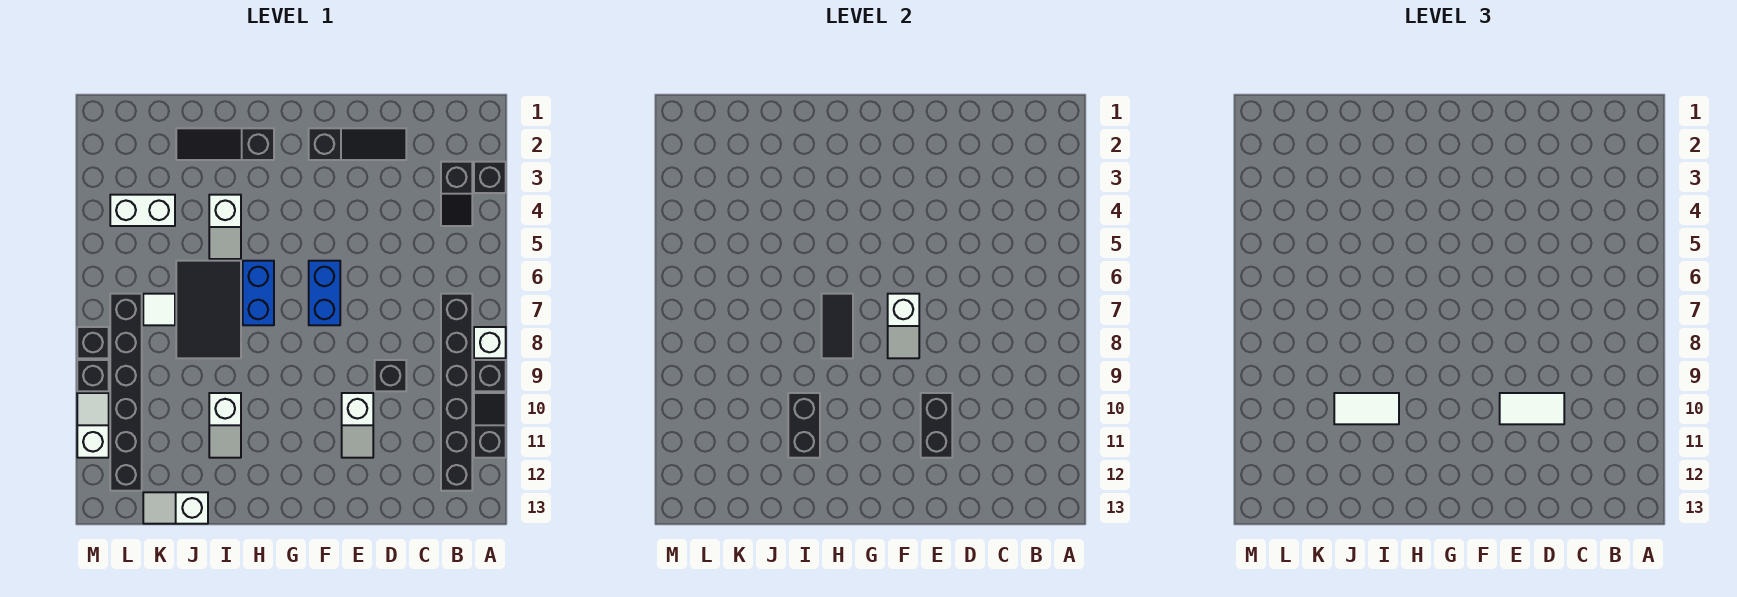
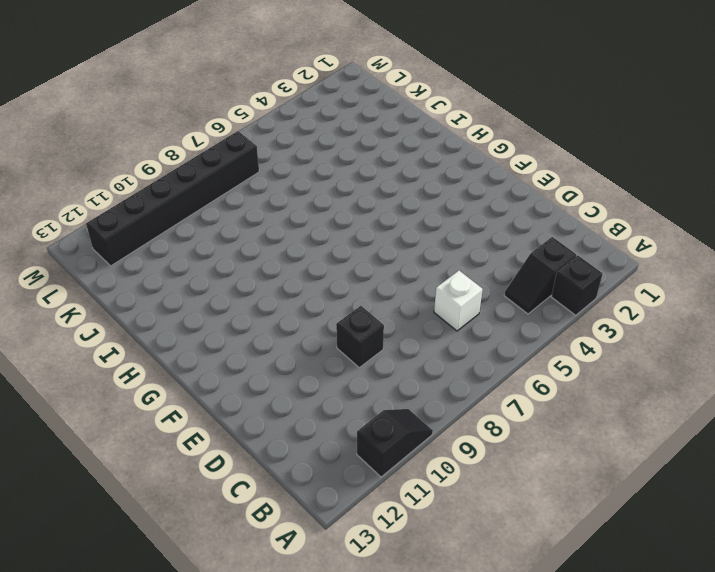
white brick C6 level 1 -> white brick A8 level 1
none -> black brick A9 level 1
none -> black brick B7:B12 level 1
none -> black slope D2:F2 level 1 top F

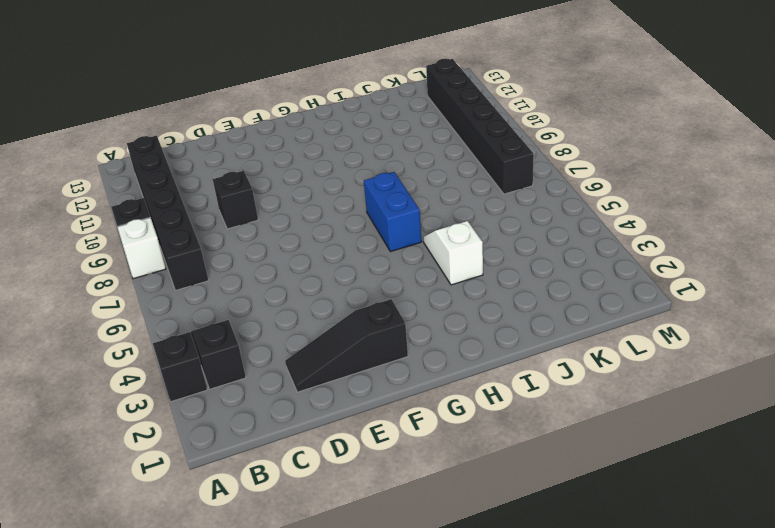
none -> black slope A10:A11 level 1 top 11
none -> white slope E10:E11 level 1 top 10
none -> blue brick F6:F7 level 1

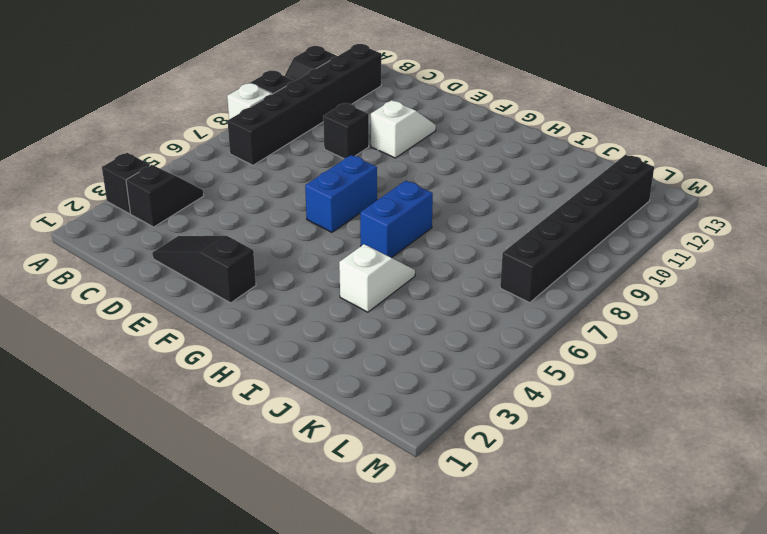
none -> black slope H2:J2 level 1 top H
none -> black tile I6:J8 level 1
none -> white slope I10:I11 level 1 top 10

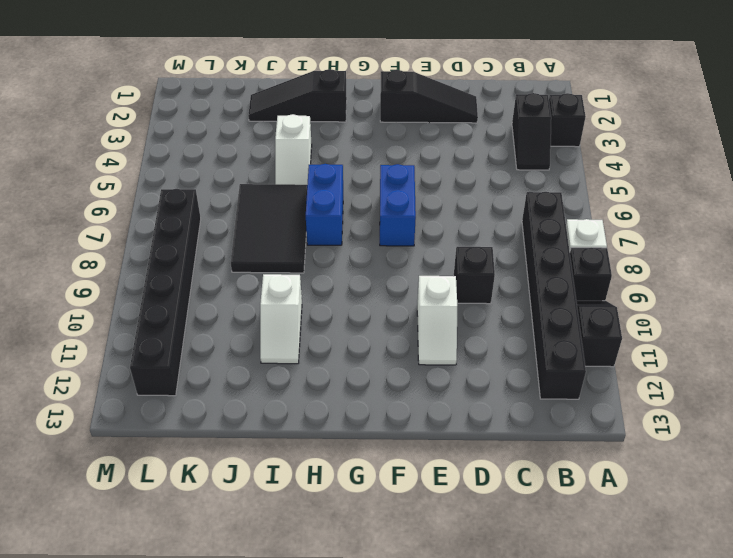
none -> white slope J13:K13 level 1 top J
none -> white brick K4:L4 level 1
none -> white tile K7 level 1

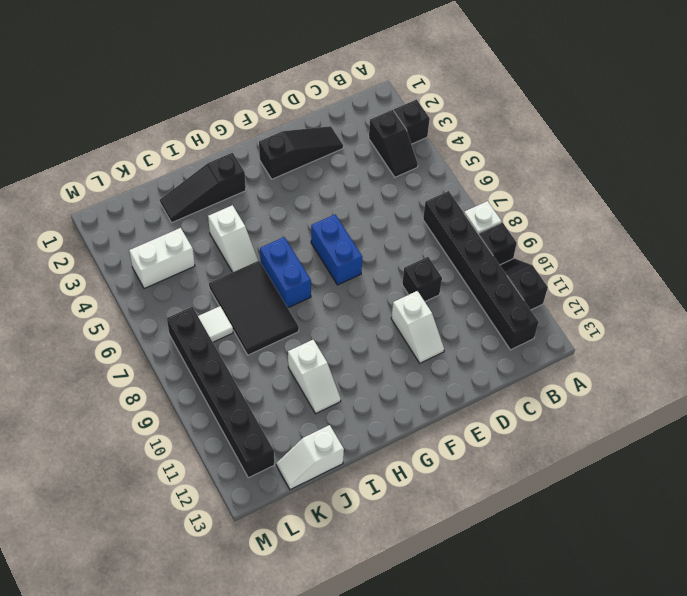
none -> black brick M8 level 1
none -> black brick M9 level 1
none -> white slope M10:M11 level 1 top 11

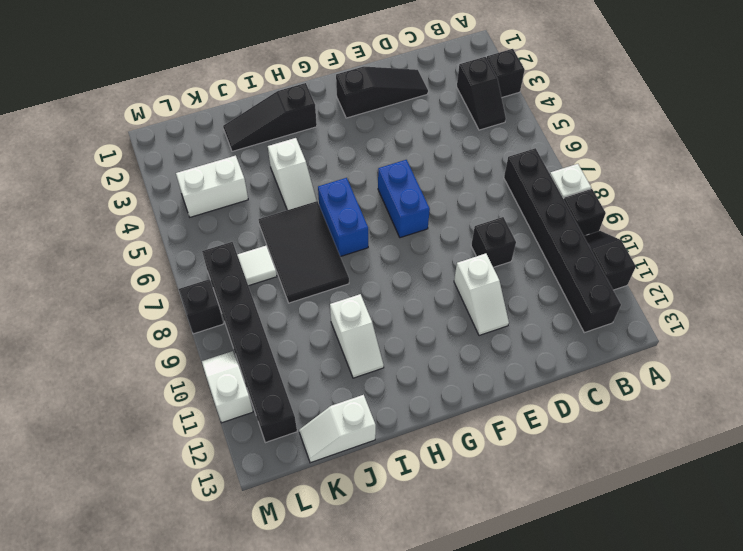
none -> black brick M9 level 1
none -> black brick E10:E11 level 2
none -> white slope F7:F8 level 2 top 7

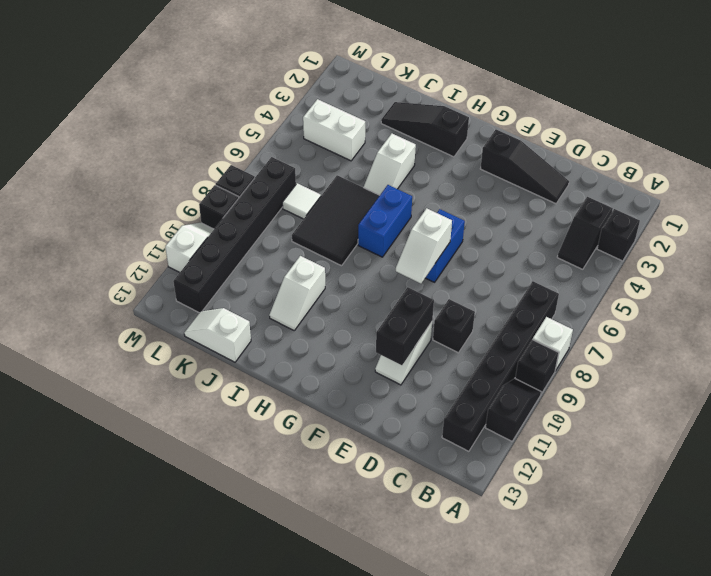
none -> black tile H7:H8 level 2
none -> black brick I10:I11 level 2
none -> white tile D10:E10 level 3

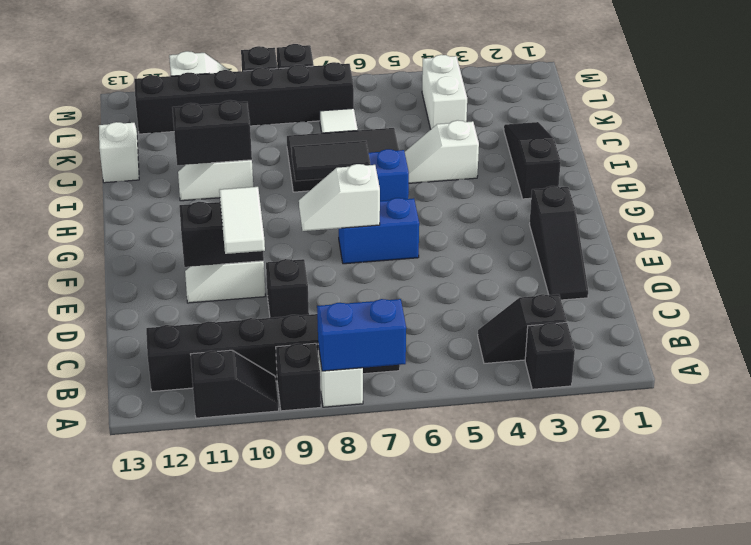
blue brick A7:A8 level 2 -> none
none -> white tile I10:J10 level 3

